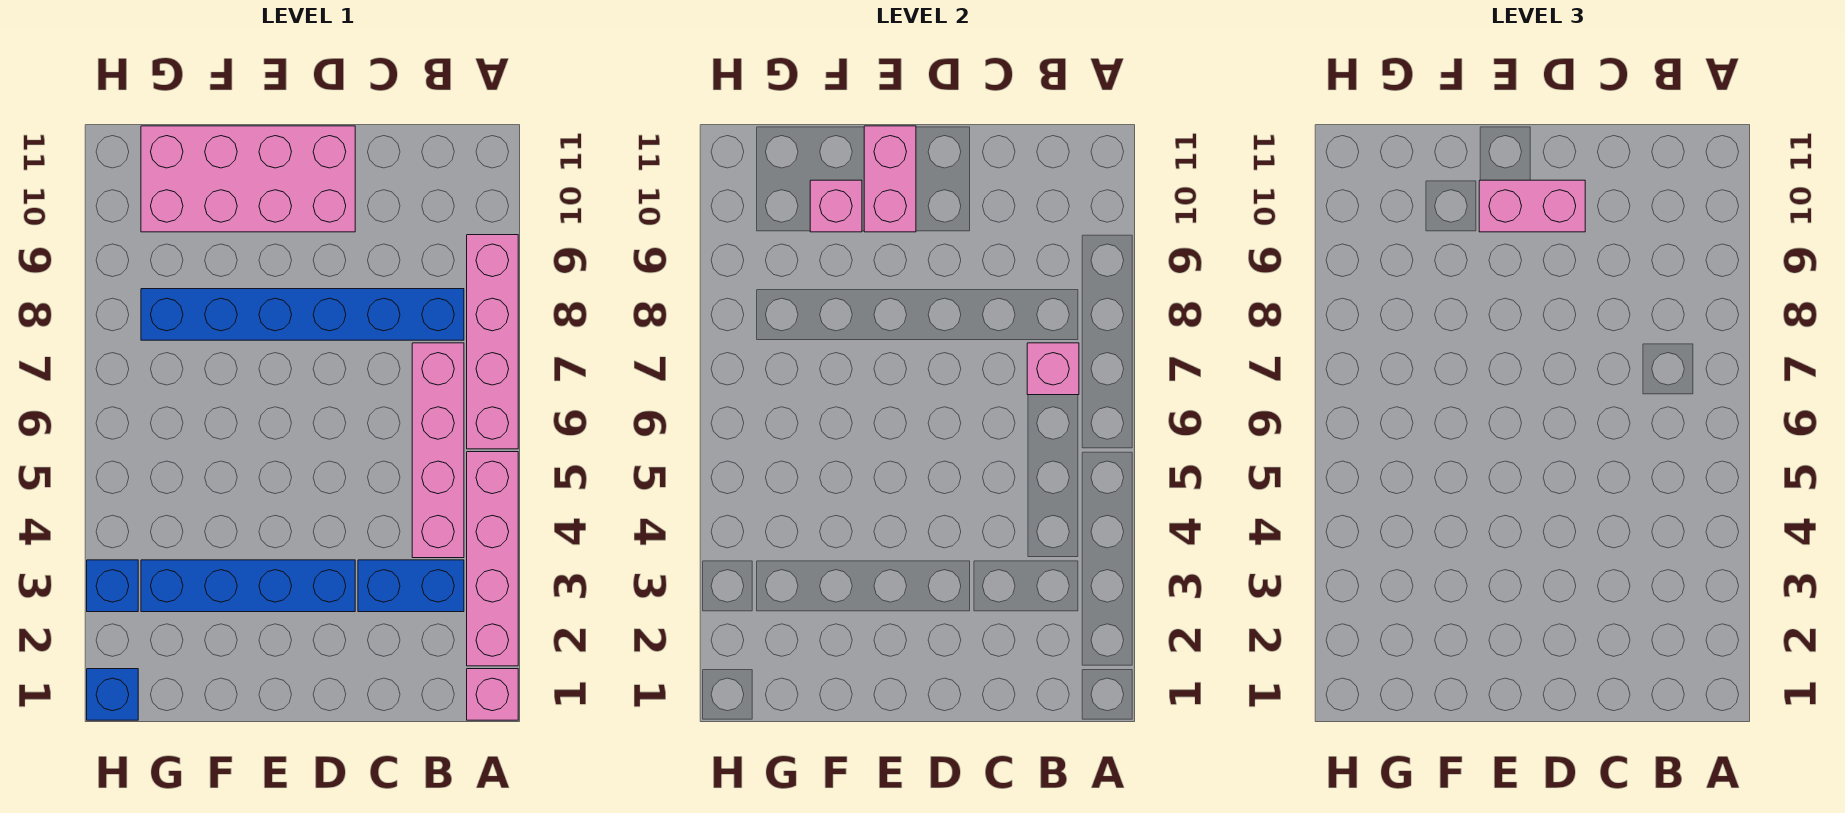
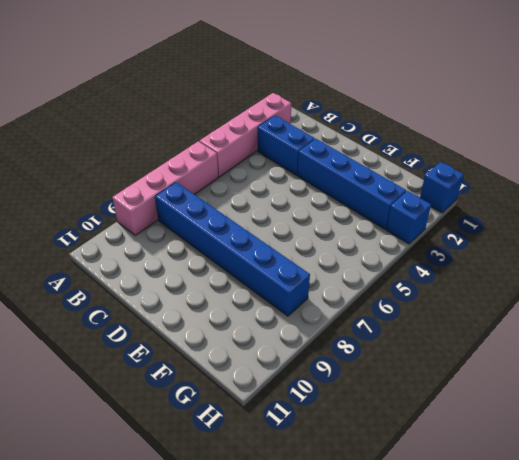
none -> pink brick A1 level 1
none -> pink brick B4:B7 level 1
none -> pink brick D10:G11 level 1

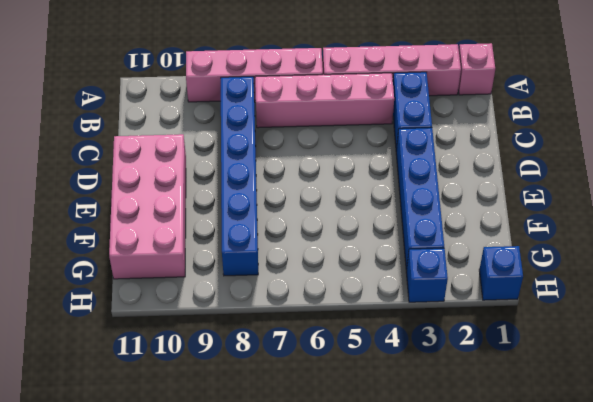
none -> pink brick B7 level 2
none -> pink brick E10:E11 level 2
none -> pink brick F10 level 2

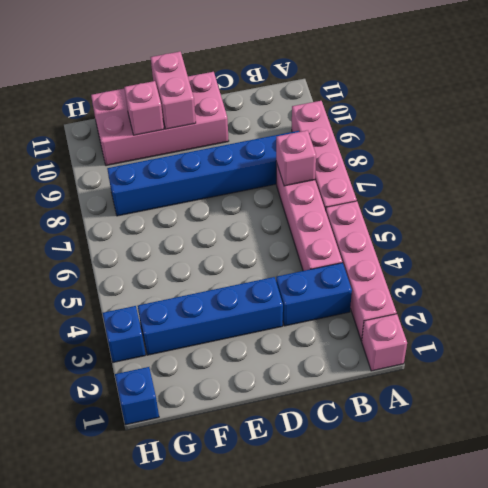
none -> pink brick D10:E10 level 3

